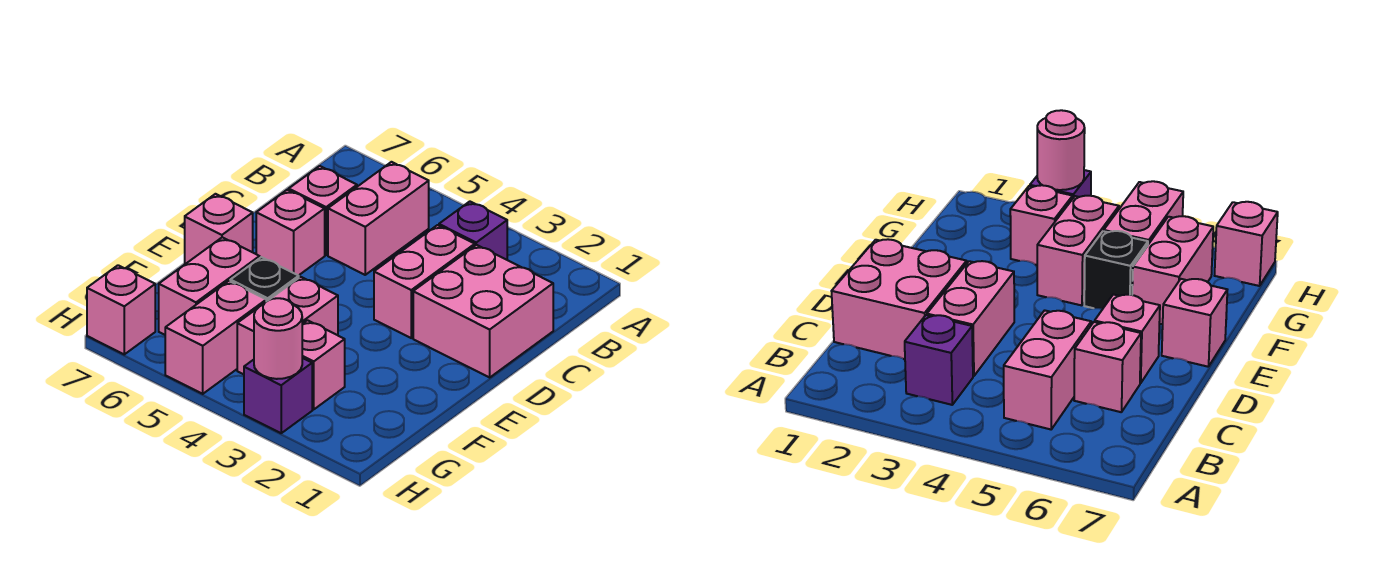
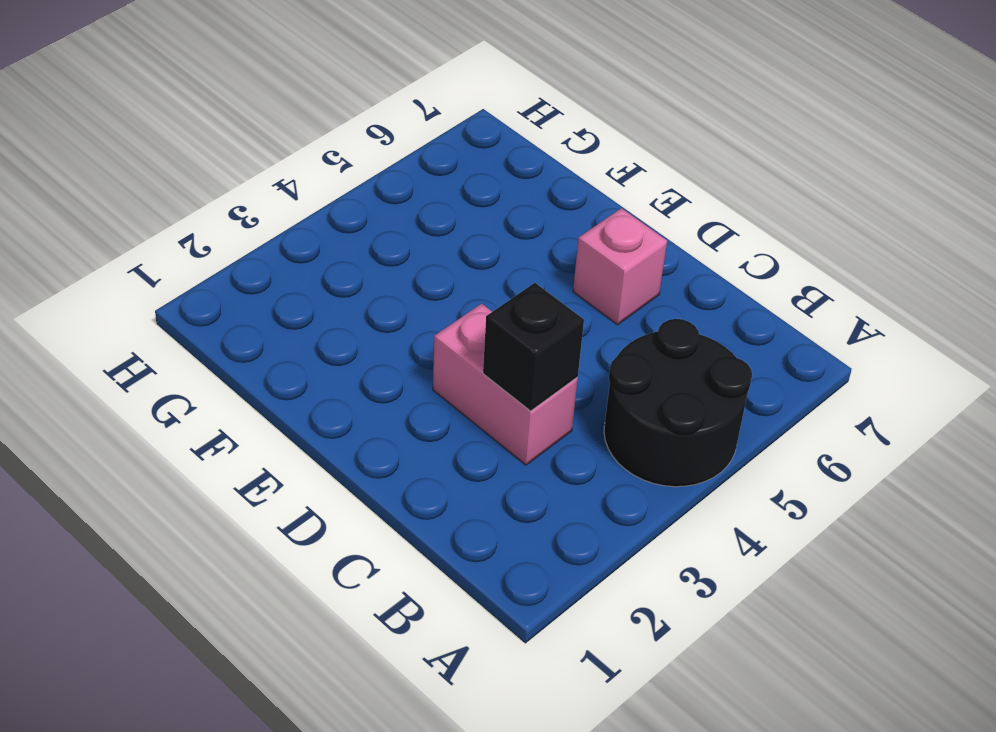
black round brick A4:B5 level 1 -> pink brick B5:C5 level 1
black brick C3 level 2 -> black brick F5 level 1
none -> purple brick B3 level 1
none -> pink brick C1:D2 level 1
none -> pink brick C6 level 1

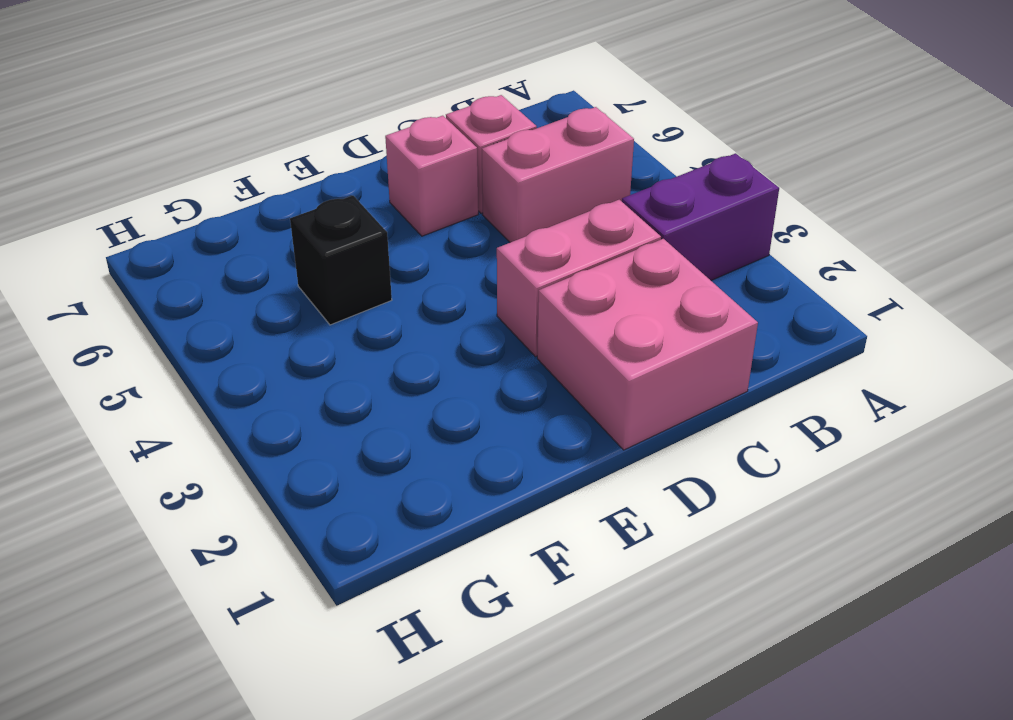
purple brick A3:B3 level 1 -> purple brick B3 level 1
none -> pink brick E7 level 1
none -> pink brick F4:G4 level 1
none -> pink brick F6:G6 level 1

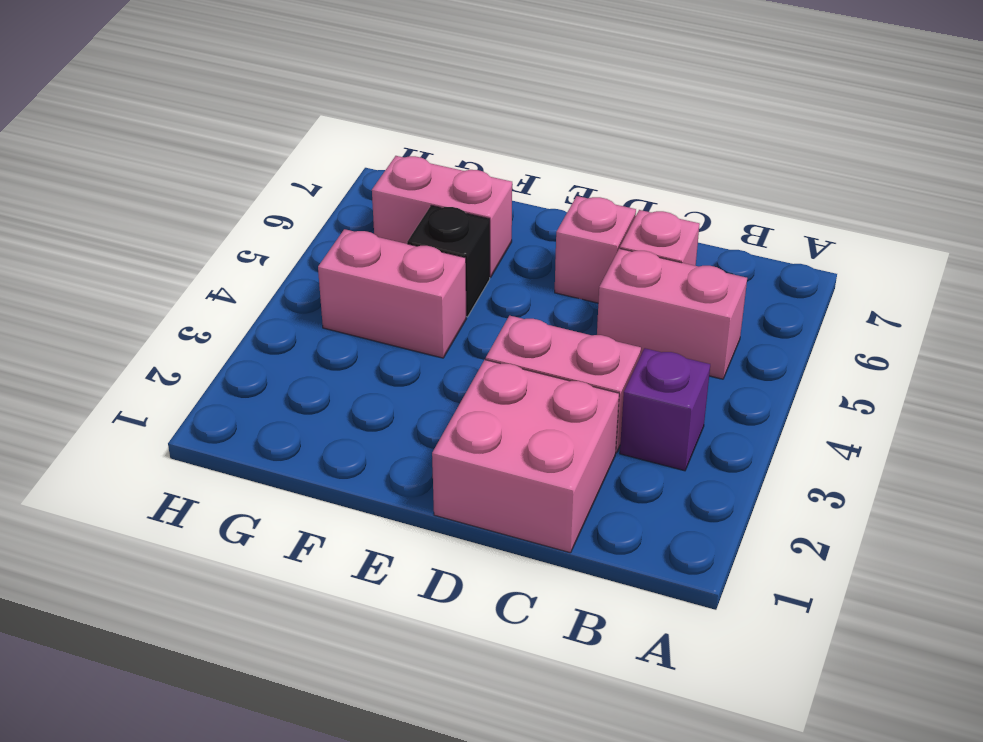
none -> pink brick E7 level 1
none -> pink brick G3 level 1
none -> pink brick G5:H5 level 1

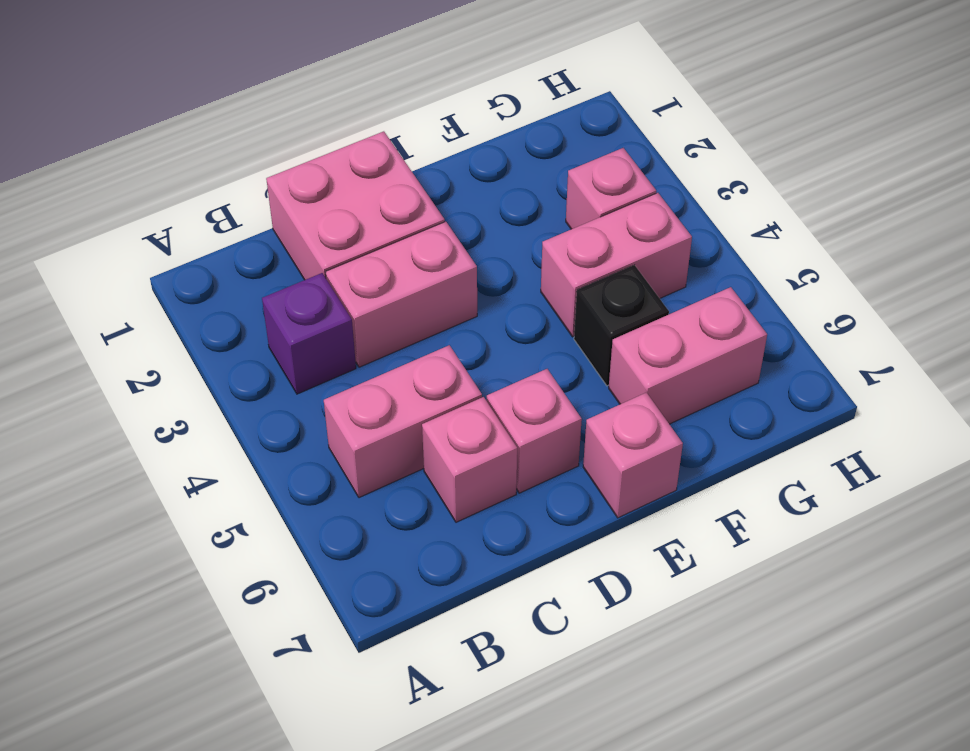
none -> pink brick G5:H5 level 1
none -> purple brick H3 level 1
none -> pink brick H7 level 1

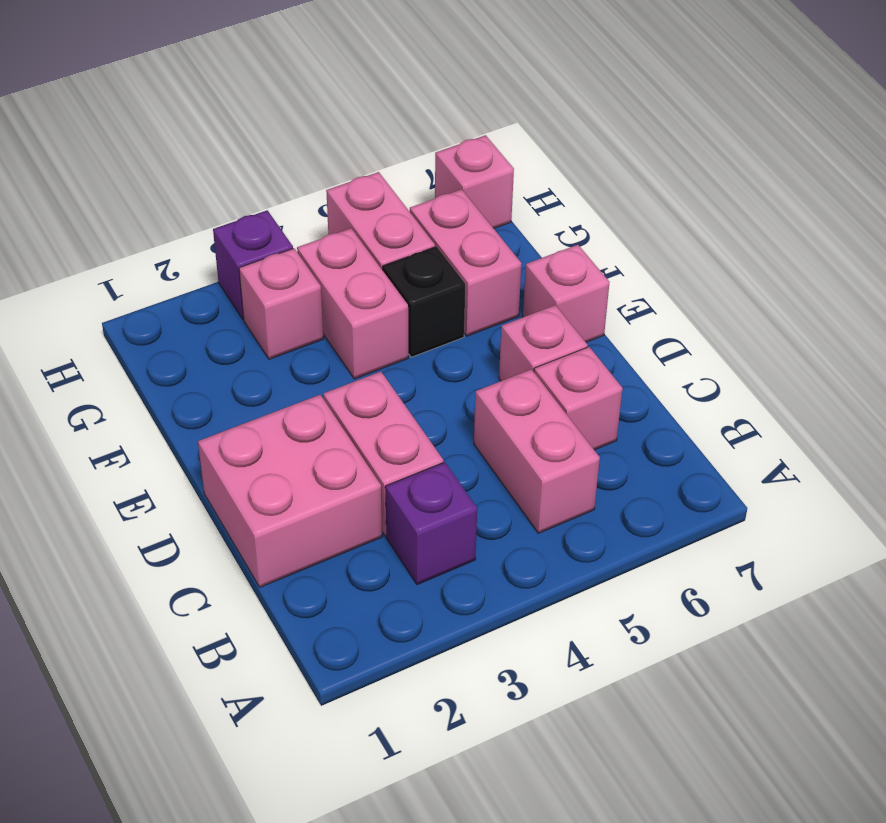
none -> pink round brick H3 level 2

